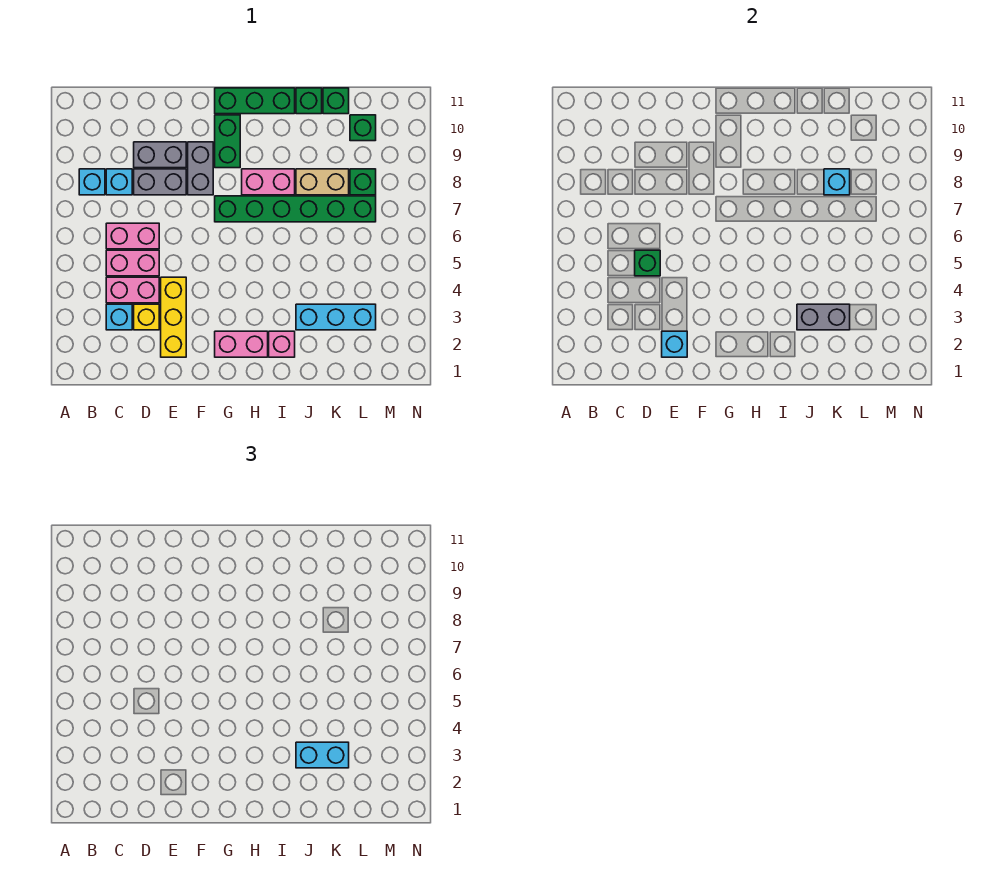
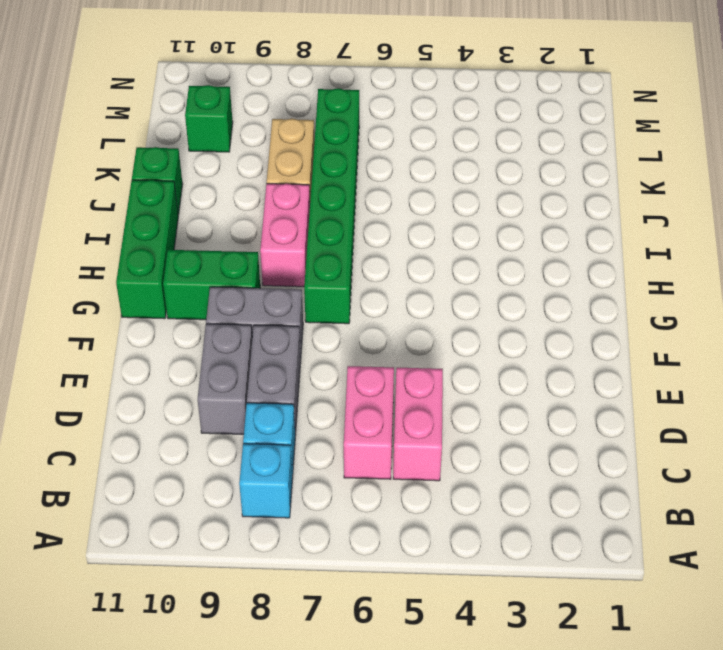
none -> cyan brick C3 level 1
none -> pink brick C4:D4 level 1
none -> yellow brick D3 level 1

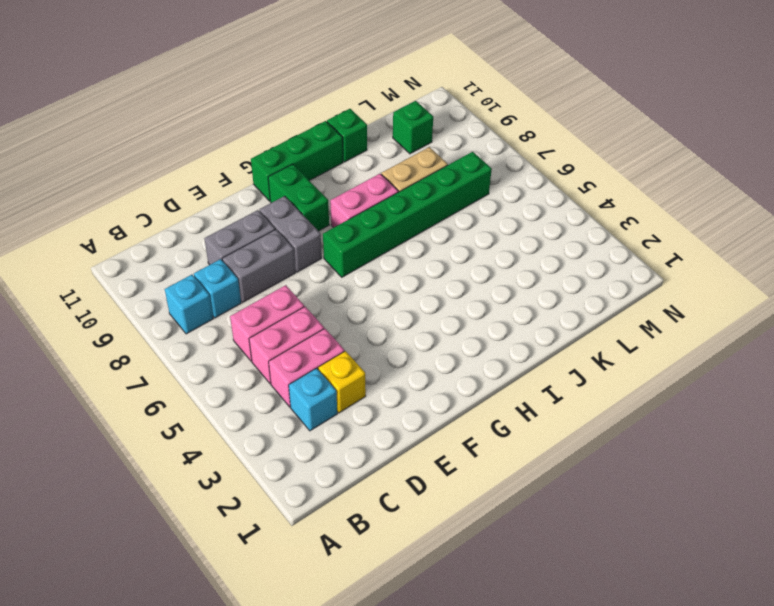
none -> yellow brick E2:E4 level 1
none -> pink brick G2:H2 level 1
none -> pink brick I2 level 1

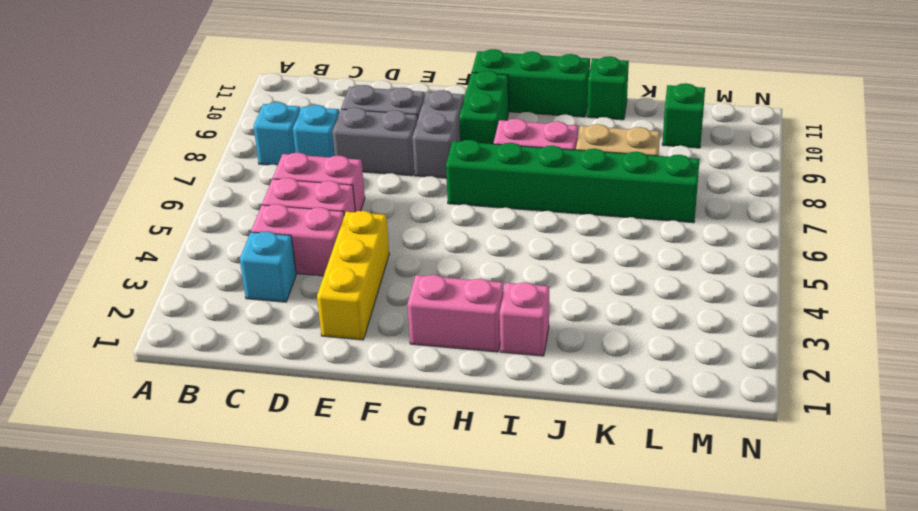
none -> yellow brick D3 level 1
none -> cyan brick J3:L3 level 1
none -> green brick K11 level 1

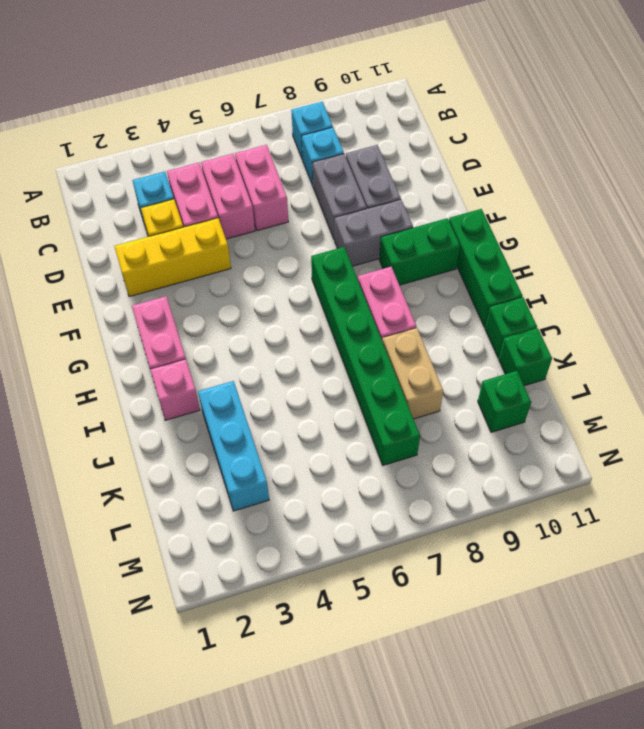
none -> green brick L8 level 1
none -> green brick D5 level 2
none -> cyan brick E2 level 2

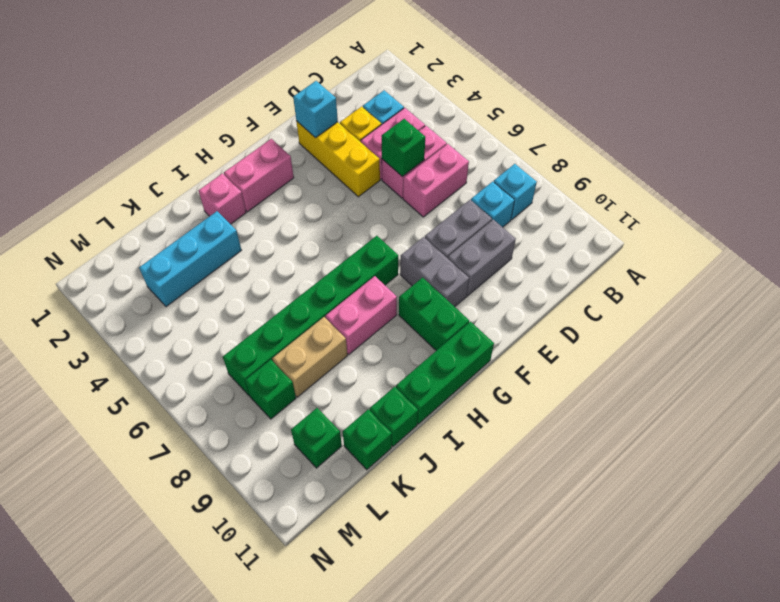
none -> grey brick J3:K3 level 2
none -> cyan brick K8 level 2
none -> cyan brick J3:K3 level 3

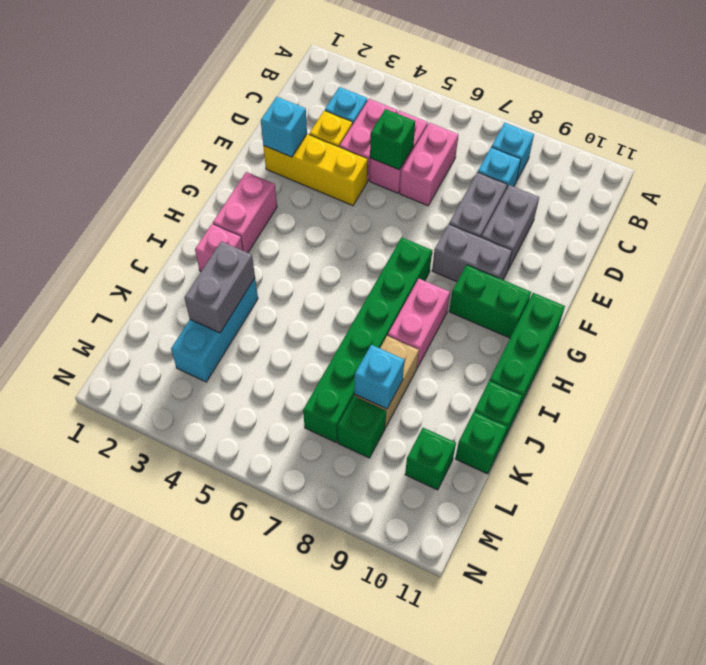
none -> cyan brick J3:K3 level 3

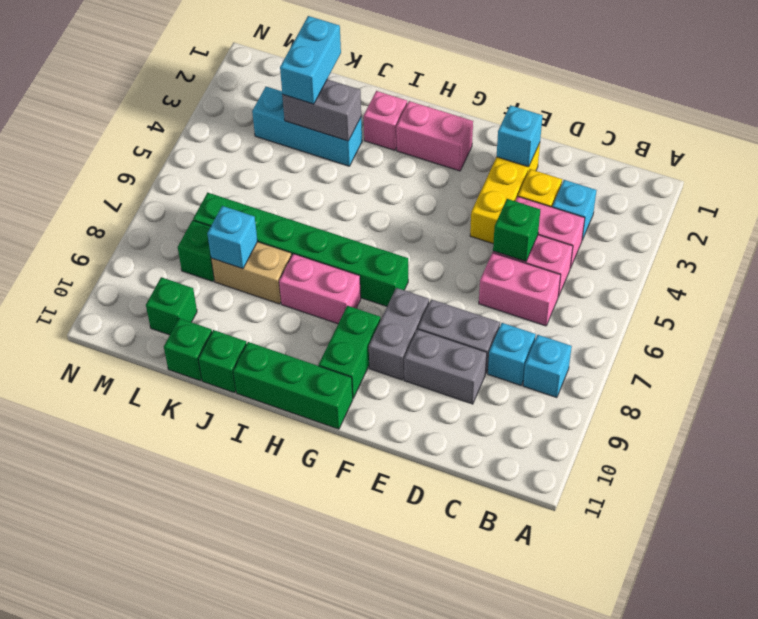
cyan brick K2:K3 level 3 -> cyan brick J3:K3 level 3

